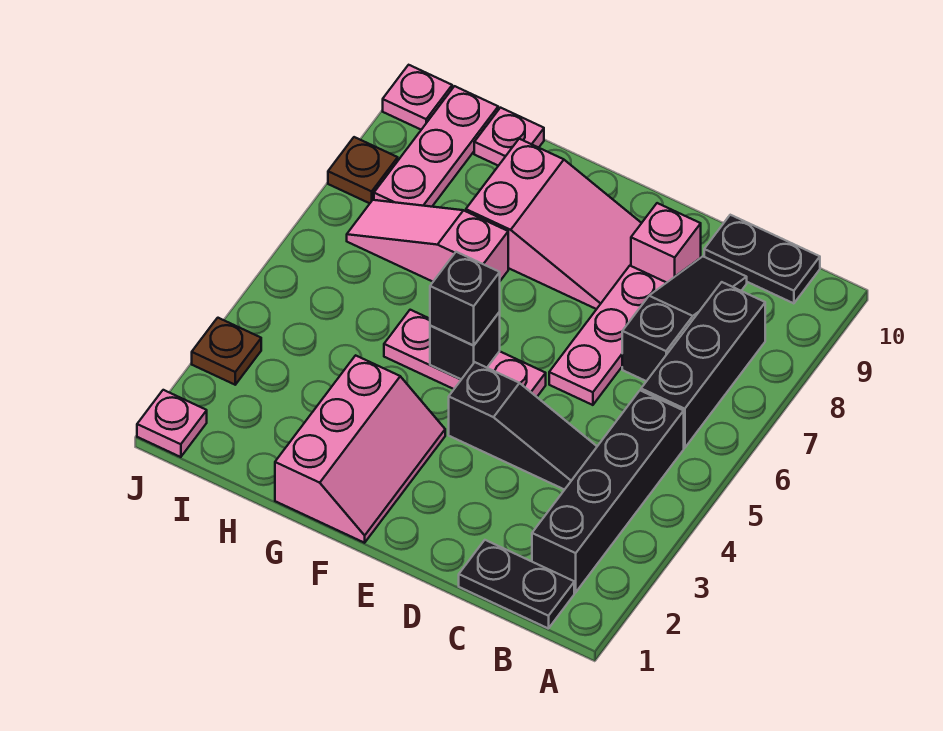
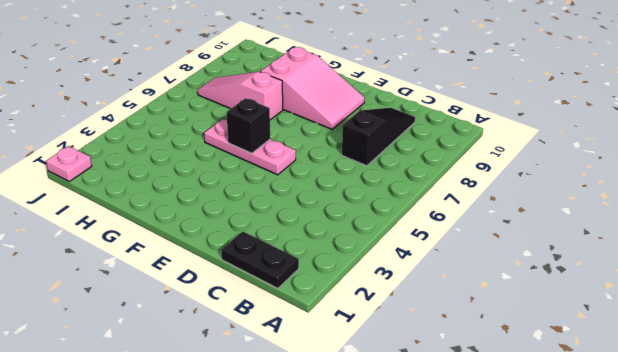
none -> black brick B2:B5 level 1
none -> black brick B6:B8 level 1
none -> black plate B10:C10 level 1

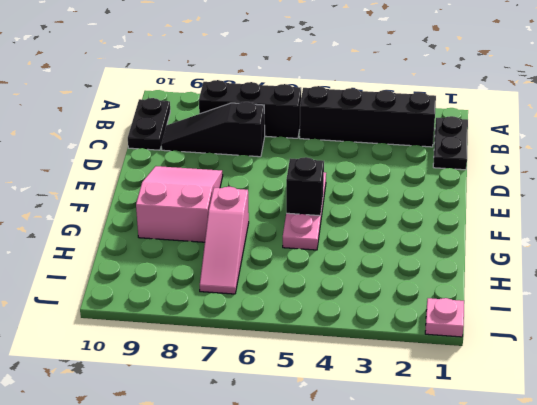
none -> black slope C4:E4 level 1 top E
none -> pink plate D6:D8 level 1
none -> pink brick D9 level 1

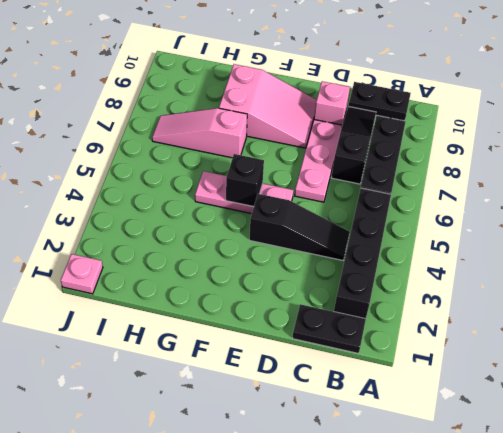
none -> pink slope F1:G3 level 1 top G
none -> pink plate H10 level 1
none -> pink plate I8:I10 level 1

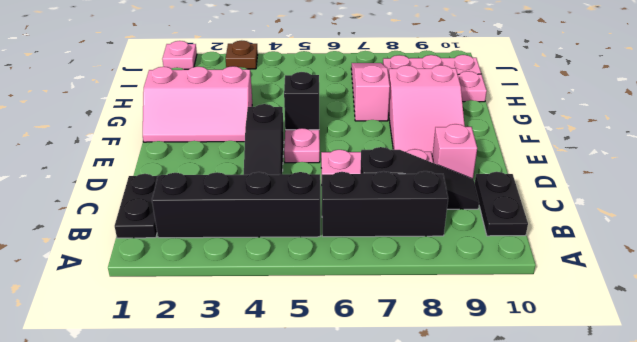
none -> brown plate J8 level 1
none -> pink plate J10 level 1
none -> black brick F5 level 3

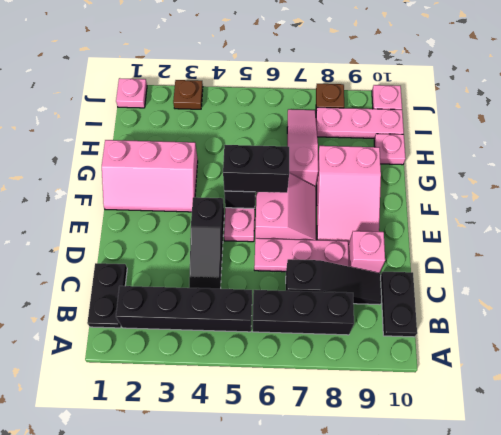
pink slope E6:F7 level 1 top 6 -> none
black brick F5:F6 level 3 -> black brick F5 level 3

